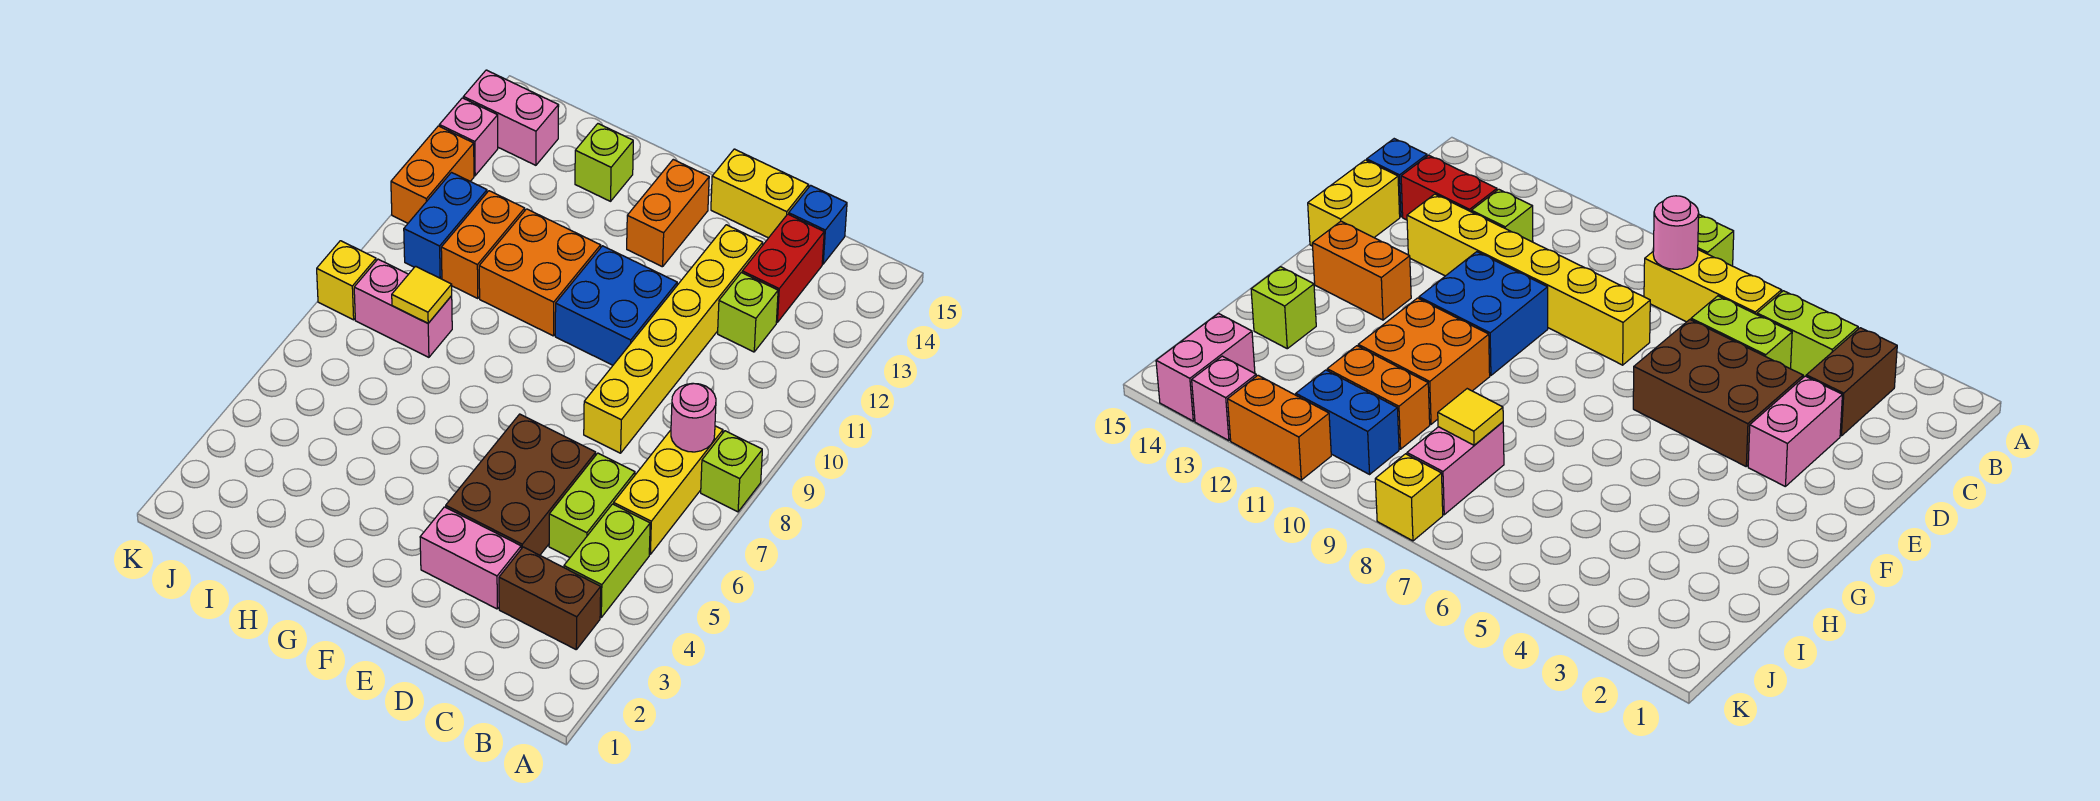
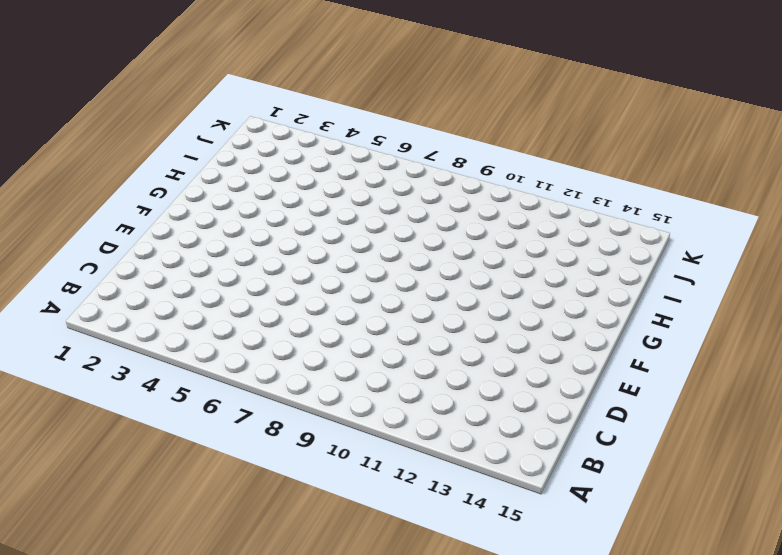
none -> lime brick A8 level 1
none -> brown brick B3:C3 level 1
none -> lime brick B4:B5 level 1

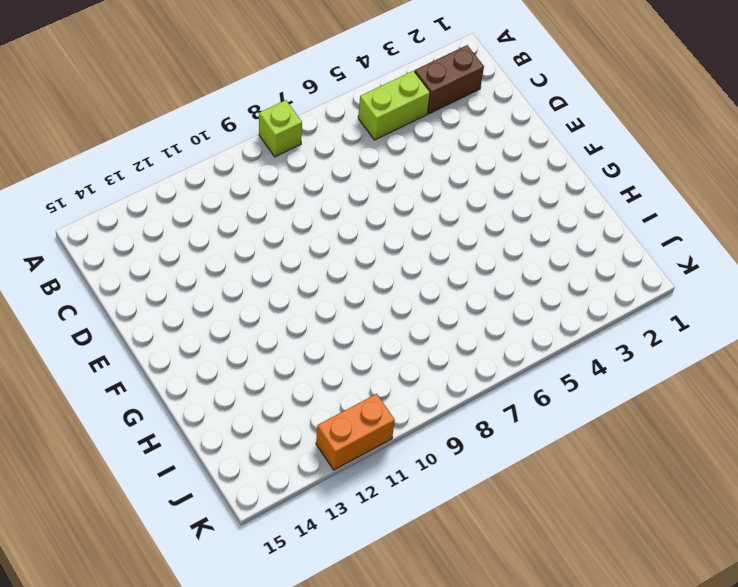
brown brick B2:B3 level 1 -> brown brick B3:C3 level 1
none -> yellow brick B6:B8 level 1
none -> lime brick C5:C6 level 1
none -> lime brick C12 level 1

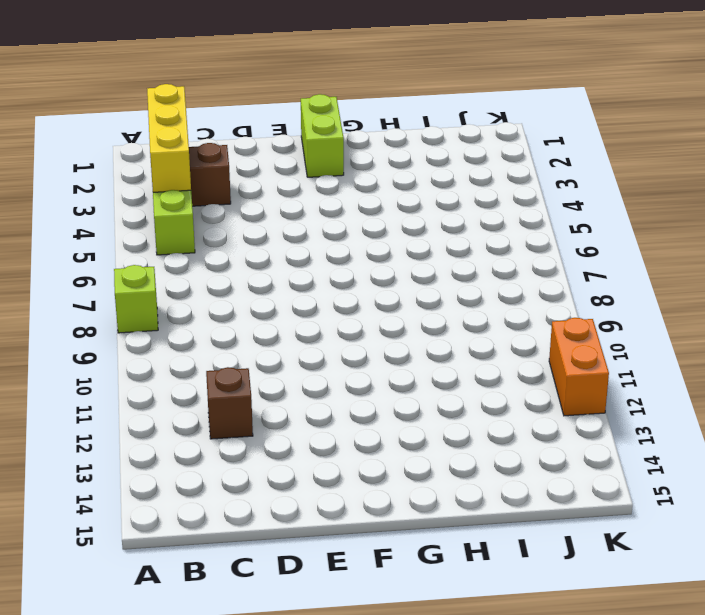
yellow brick B2:B4 level 2 -> yellow brick B6:B8 level 1
brown brick C12 level 1 -> lime brick C12 level 1
lime brick F1:F2 level 1 -> lime brick C5:C6 level 1
none -> red brick C13:C14 level 1
none -> blue brick C15 level 1
none -> pink brick D3:E3 level 1

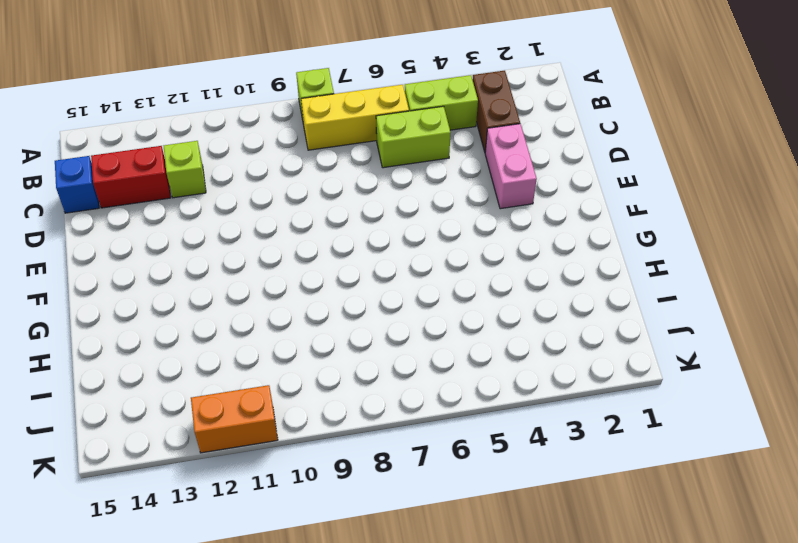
none -> brown brick D4:E6 level 1
none -> yellow brick D8:D13 level 1
none -> yellow brick D15:E15 level 1

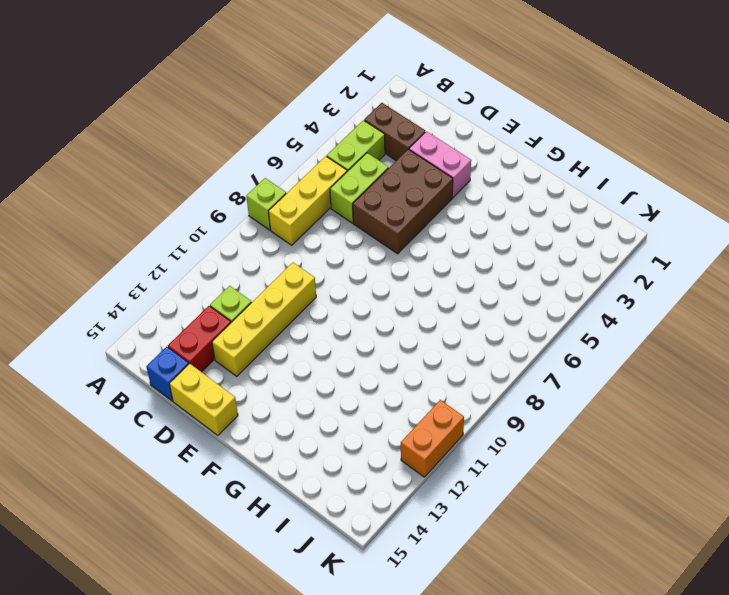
yellow brick D10:D13 level 1 -> yellow brick D8:D13 level 1
none -> blue brick E10:F11 level 1
none -> orange brick F13:F14 level 1
none -> orange brick G10:H11 level 1

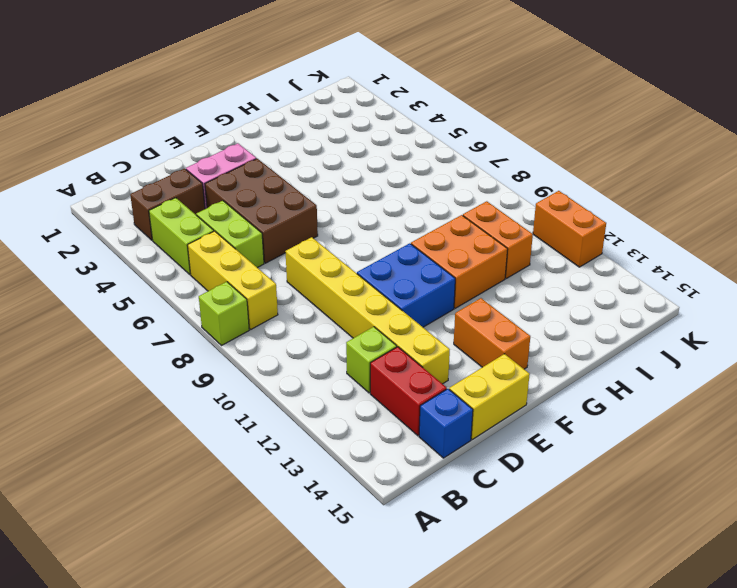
none -> lime brick H14 level 1
none -> pink brick I8:J8 level 1
none -> blue brick J10:J11 level 1

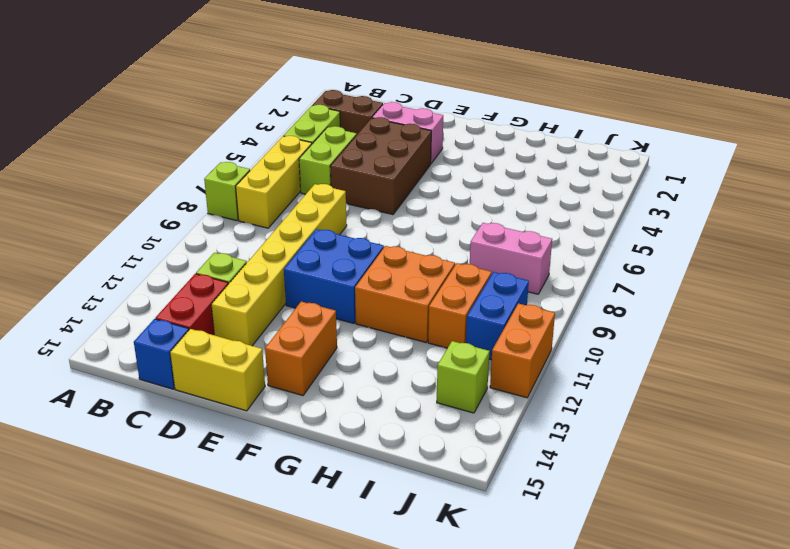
lime brick J13 level 1 -> lime brick H14 level 1
none -> pink brick J14:K14 level 1
none -> yellow brick K8 level 1
none -> pink brick K13 level 1

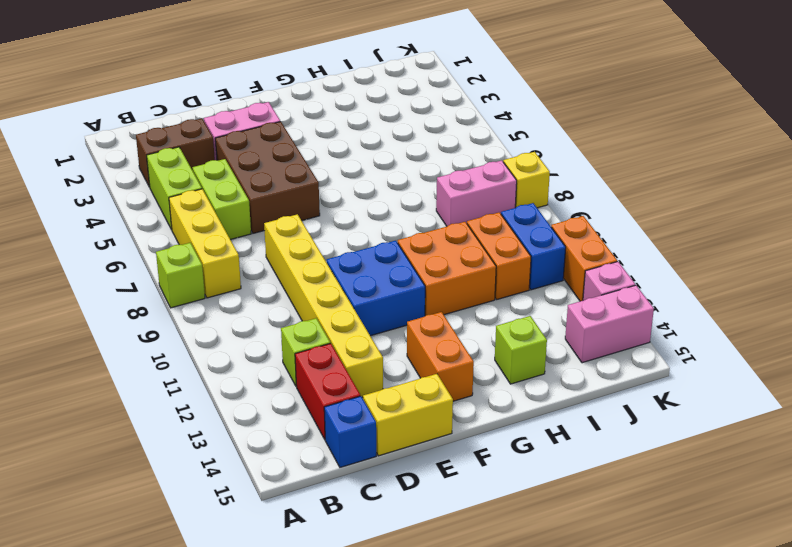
none -> pink round brick B8 level 2
none -> yellow tile I8 level 2

